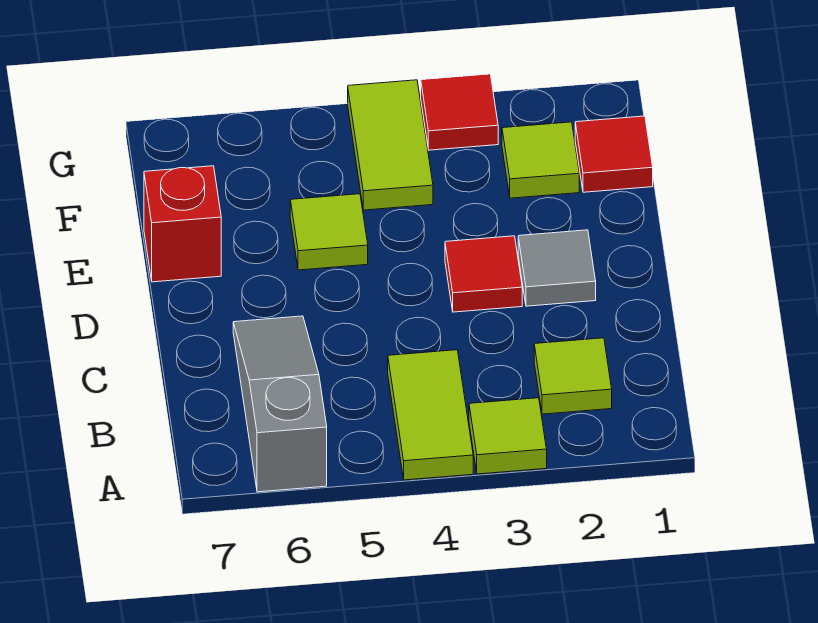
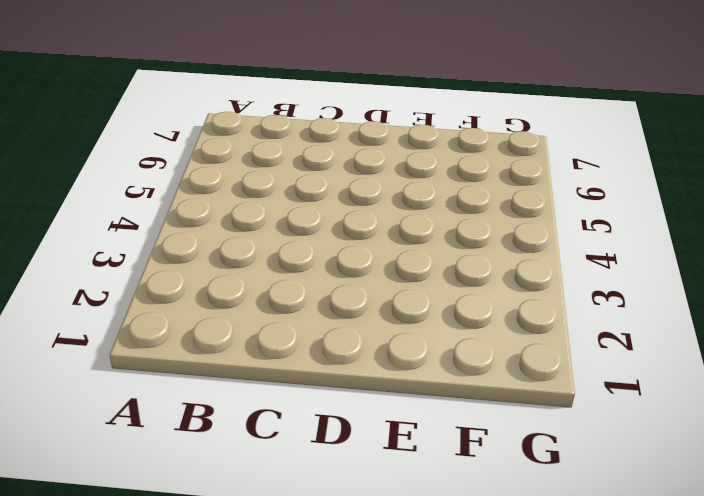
none -> lime tile A3 level 1
none -> lime tile A4:B4 level 1
none -> grey slope A6:C6 level 1 top A

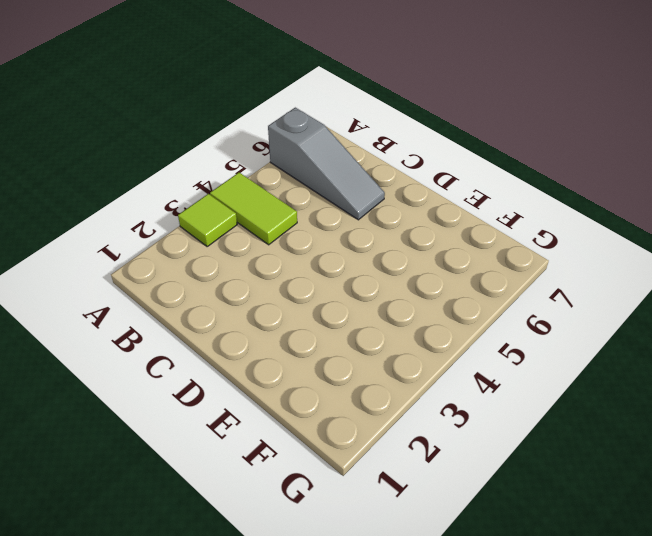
none -> lime tile B2 level 1
none -> grey tile D2 level 1
none -> red tile D3 level 1

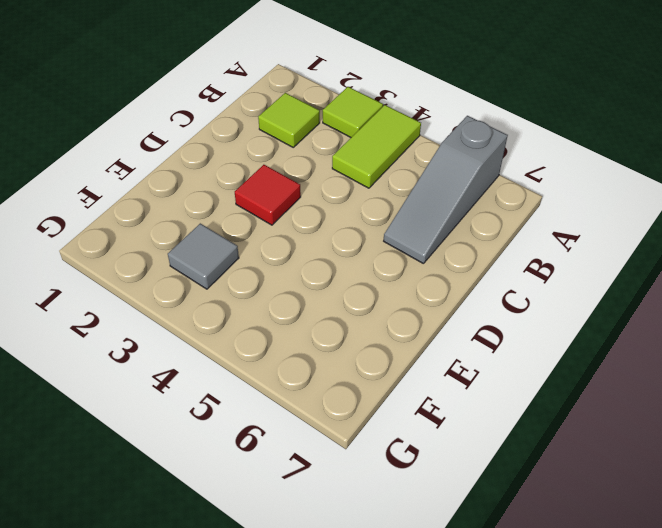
grey tile F3 level 1 -> grey tile D2 level 1
none -> lime tile E5 level 1
none -> red brick E7 level 1
none -> red tile F1 level 1

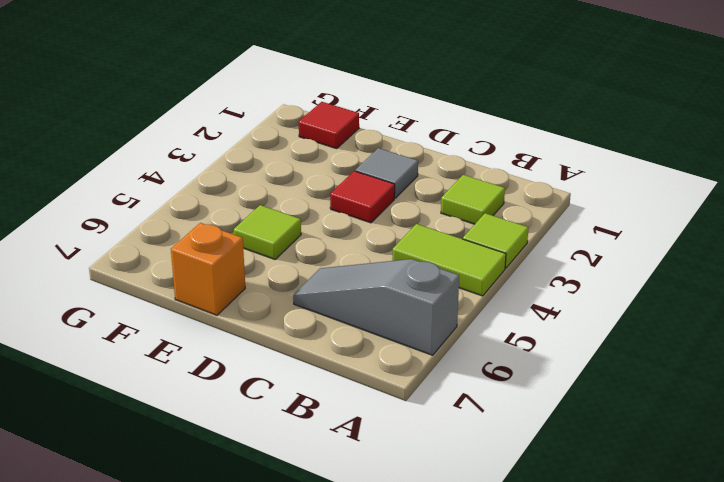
orange brick E7 level 1 -> red brick E7 level 1
none -> lime tile F2 level 1
none -> lime tile F4:G4 level 1
none -> red tile G3 level 1

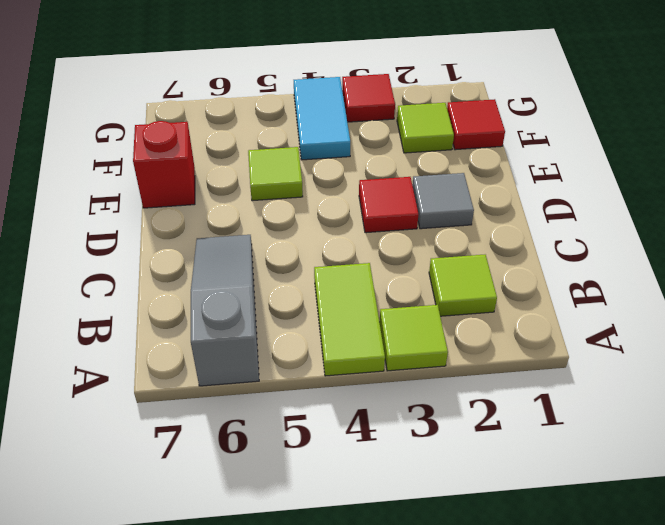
cyan tile F4:G4 level 1 -> lime tile F4:G4 level 1

